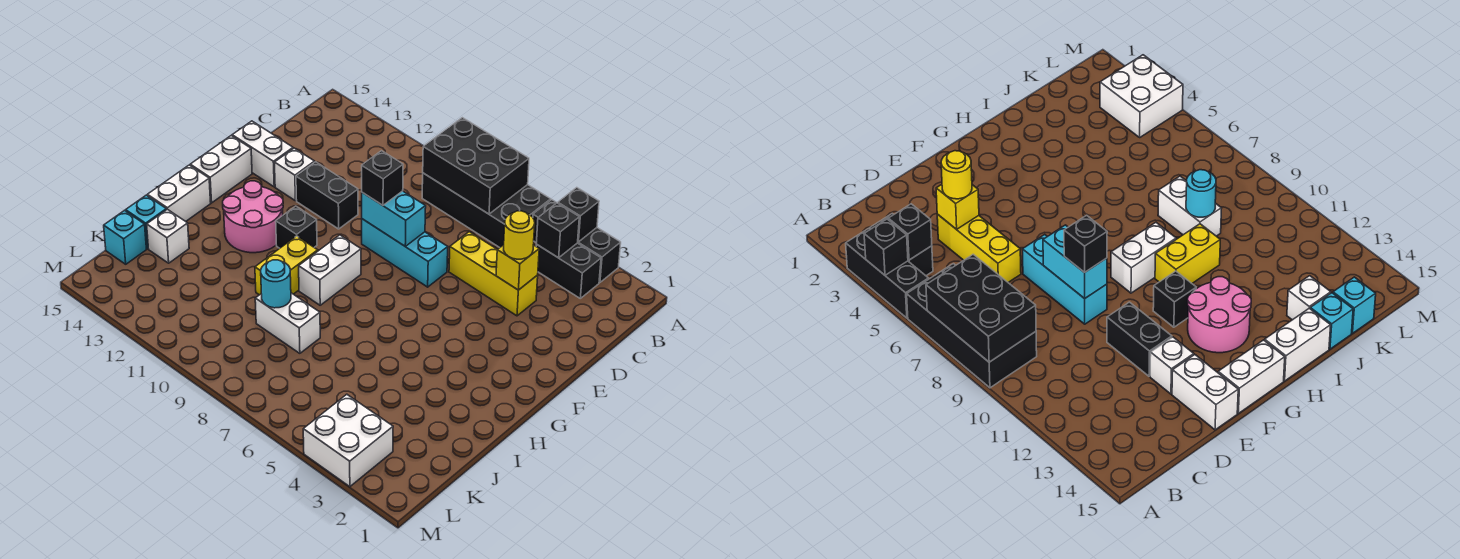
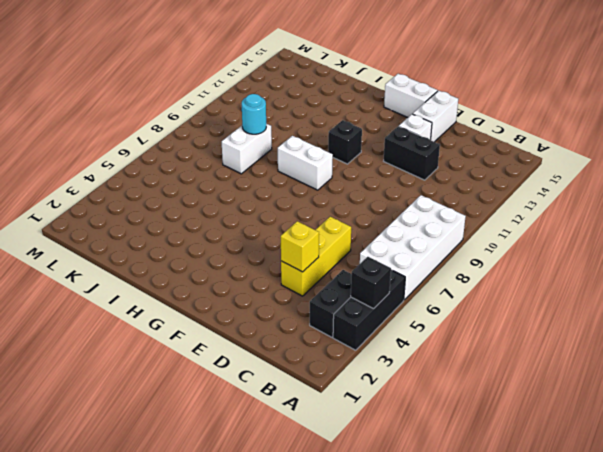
white brick A6:B9 level 1 -> black brick A6:B9 level 1
black brick D12:E12 level 1 -> black brick E11:E12 level 1
none -> cyan brick E7:E9 level 1
none -> pink round brick G12:H13 level 1
none -> yellow brick H10:I10 level 1

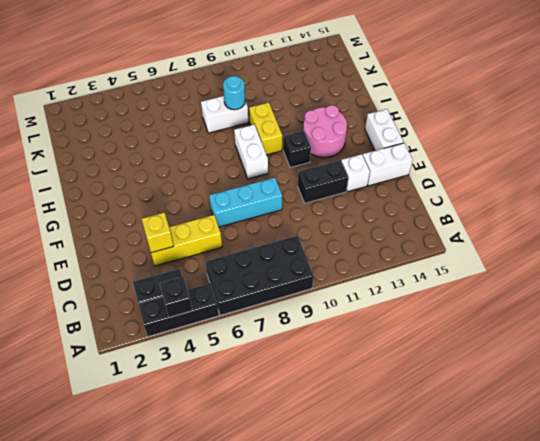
none -> white brick H15:I15 level 1
none -> white brick J14 level 1
none -> cyan brick J15 level 1

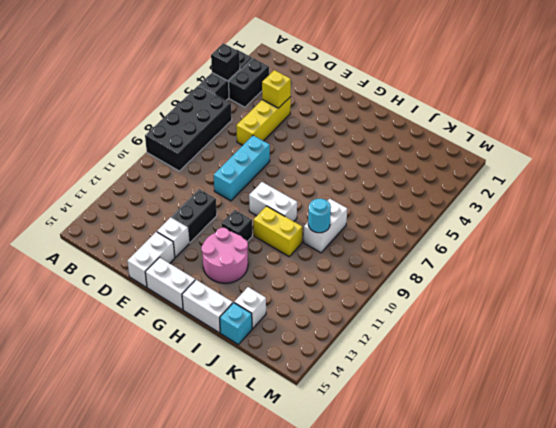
none -> cyan brick K15 level 1
none -> white brick L3:M4 level 1
none -> black brick A7:B9 level 2

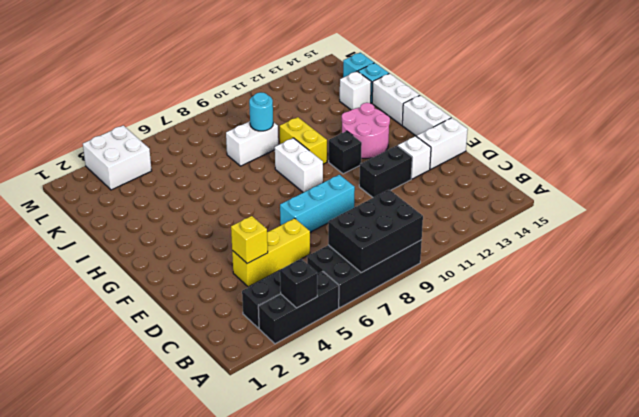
none -> black brick B4 level 2
none -> cyan brick E8:E9 level 2
none -> yellow round brick D4 level 3

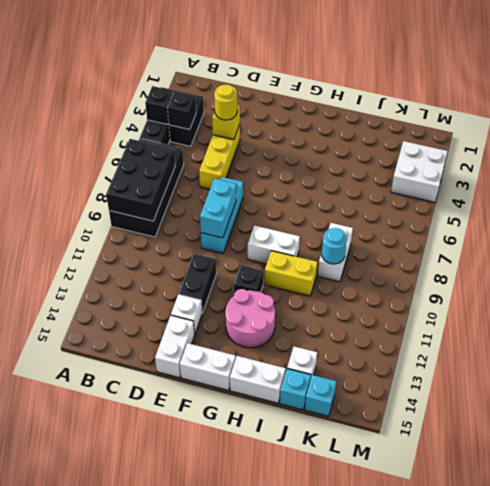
none -> black brick E9 level 3

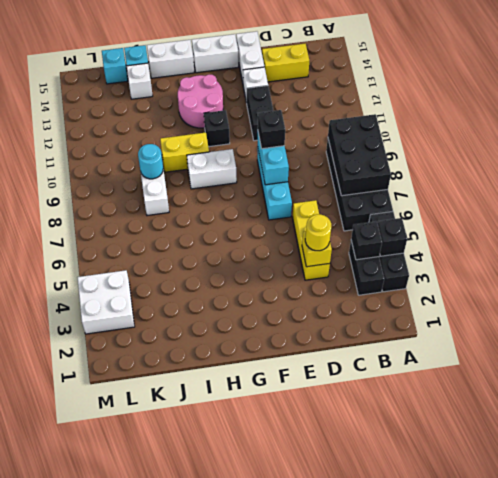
yellow brick C14:D14 level 1 -> none

